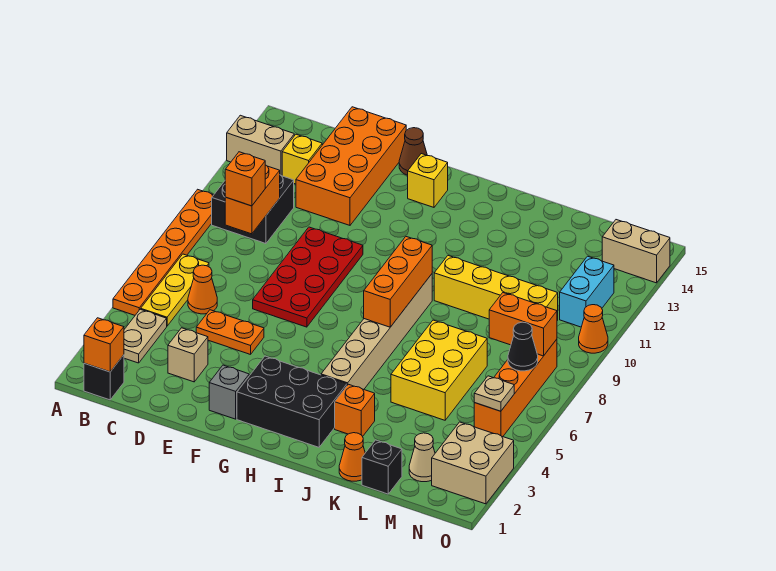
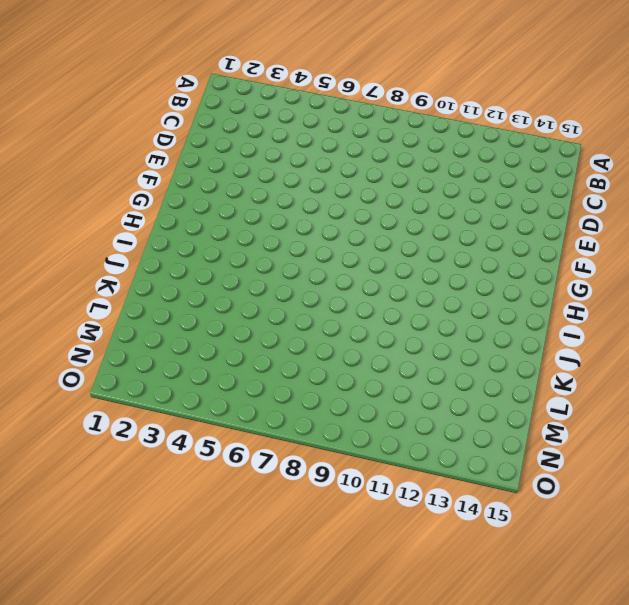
none -> orange plate A5:A10 level 1
none -> tan brick A13:B13 level 1
none -> black brick B1 level 1
none -> tan plate B3:B4 level 1

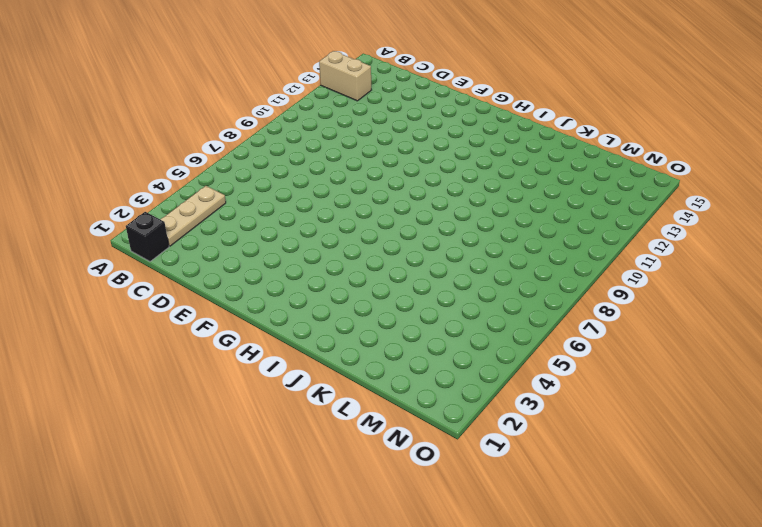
tan plate B2:B4 level 1 -> tan plate B3:B4 level 1
none -> orange plate A5:A10 level 1
none -> yellow plate B5:B7 level 1
none -> black brick B10:C11 level 1
none -> orange cone C6 level 1

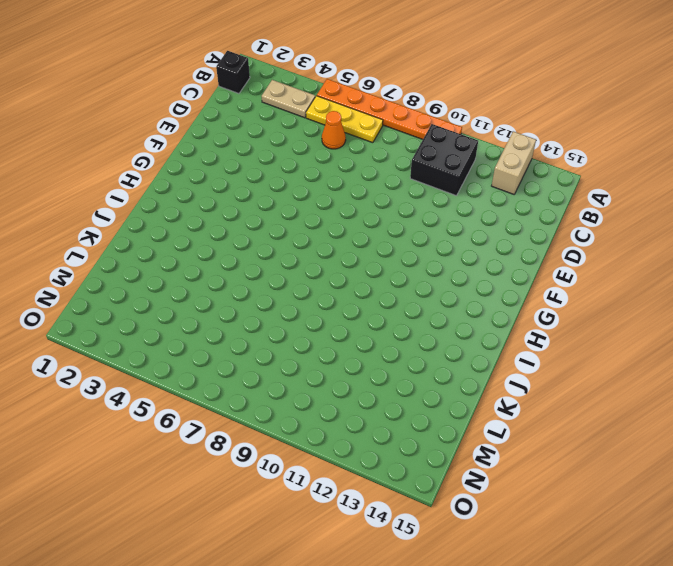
none -> yellow brick C13 level 1
none -> tan brick D3 level 1
none -> orange plate D5:E5 level 1
none -> orange brick D12:E15 level 1

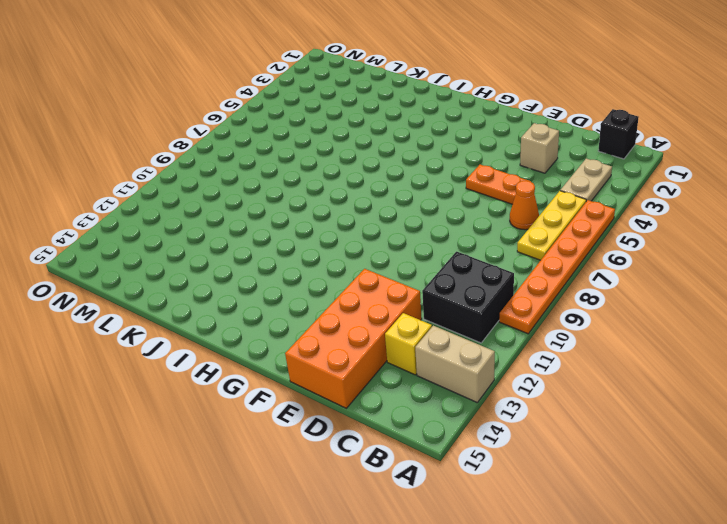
none -> red plate E7:F10 level 1
none -> grey brick F2 level 1
none -> brown cone F15 level 1
none -> black brick G2:I3 level 1

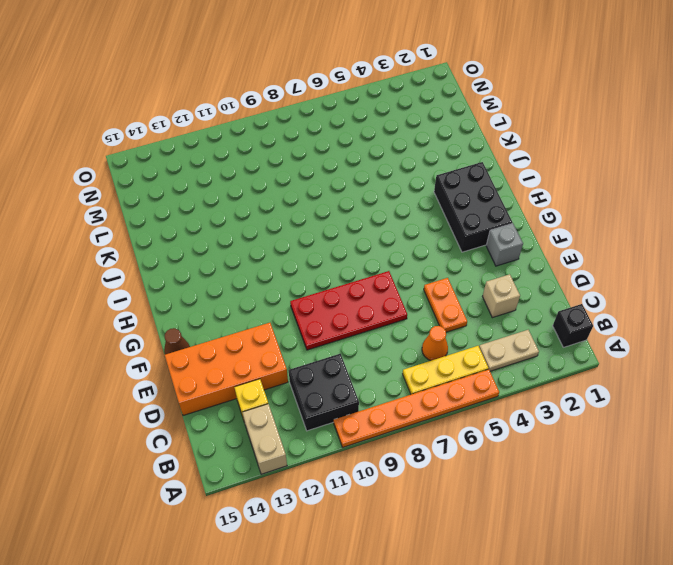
none -> yellow brick G14 level 1
none -> tan brick I4:I9 level 1
none -> orange brick J3 level 1
none -> yellow brick J10:M10 level 1

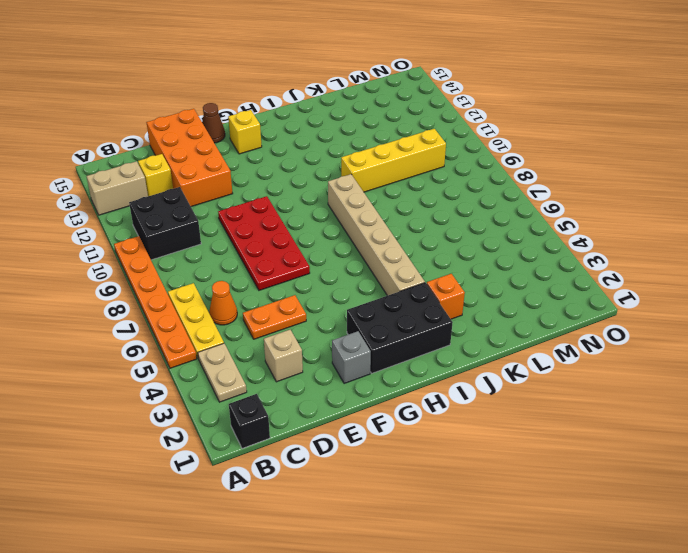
none -> orange cone K1 level 1
none -> yellow brick K5:L7 level 1
none -> black brick L1 level 1
none -> tan cone M2 level 1

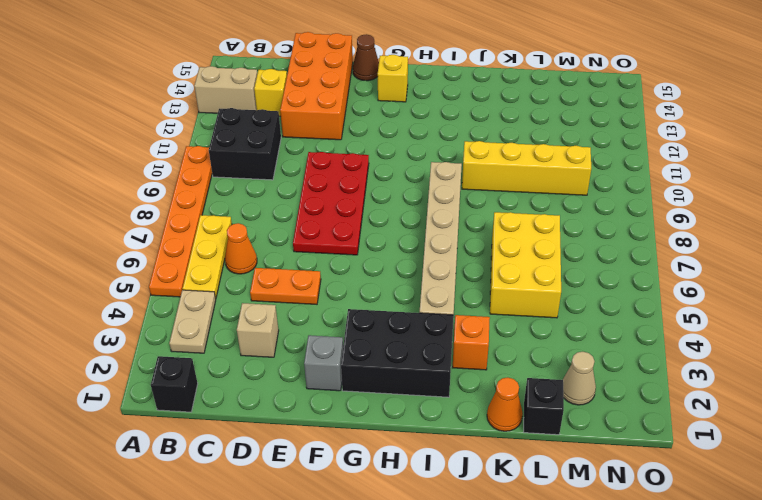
none -> tan brick N2:O3 level 1
none -> orange brick N5:N8 level 1
none -> cyan brick N11:N12 level 1
none -> tan brick N14:O14 level 1

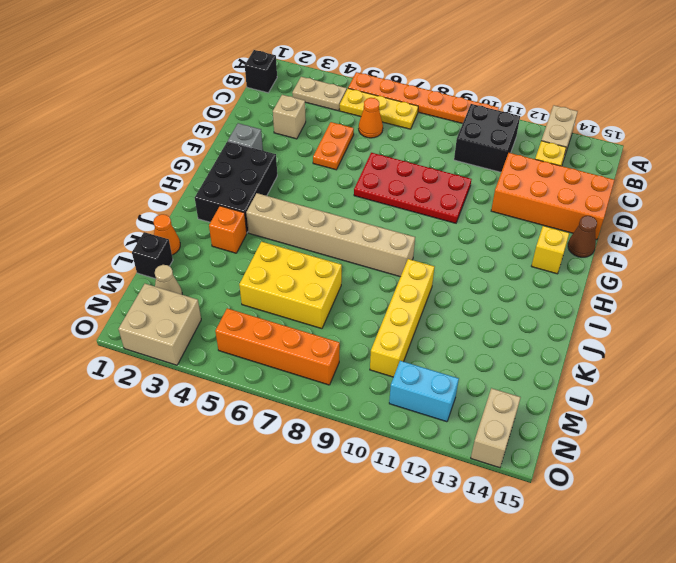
none -> orange cone O10 level 1
none -> orange brick B1 level 2
none -> orange brick C9:C10 level 2
none -> orange brick I7:I9 level 2

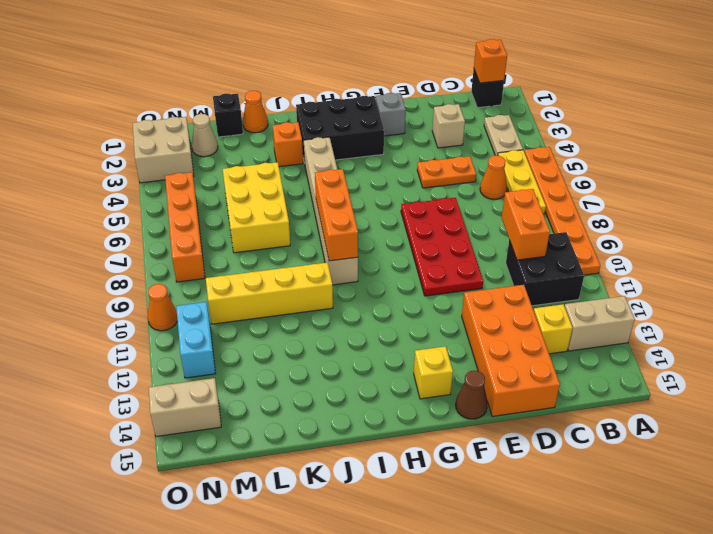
none -> orange brick M8:N8 level 2
none -> tan plate N5 level 2
none -> black cone N7 level 2
none -> orange brick C9 level 3

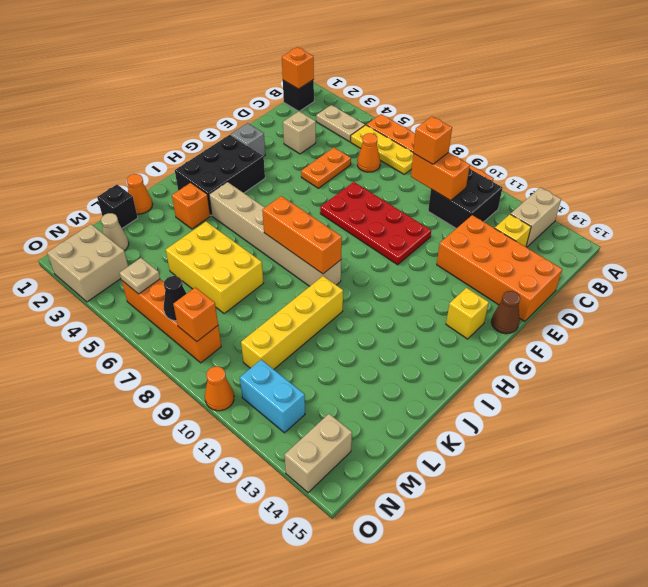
orange brick N8 level 2 -> orange brick M8:N8 level 2

